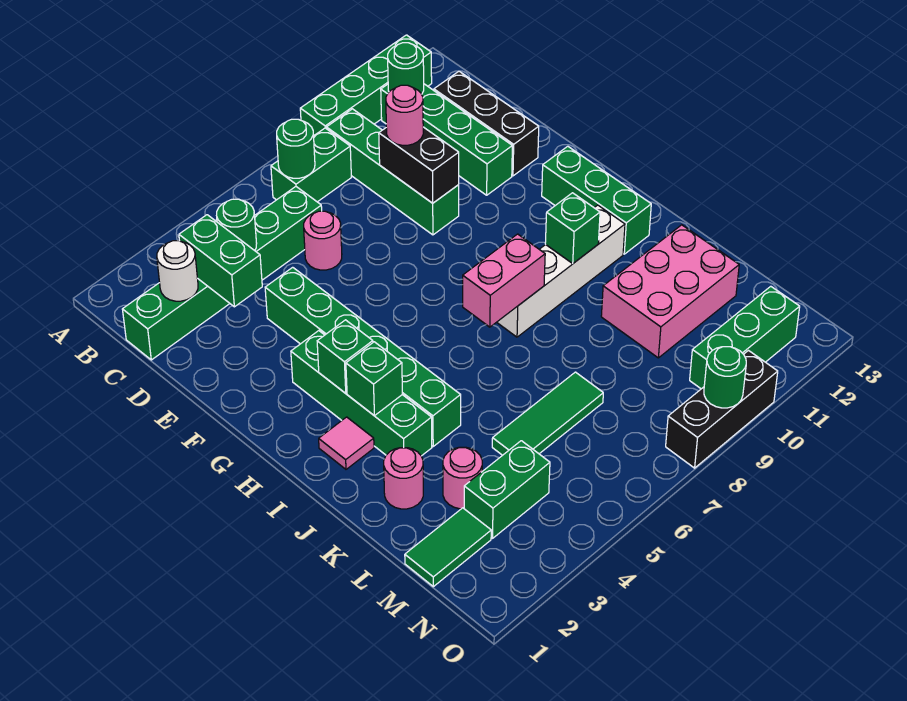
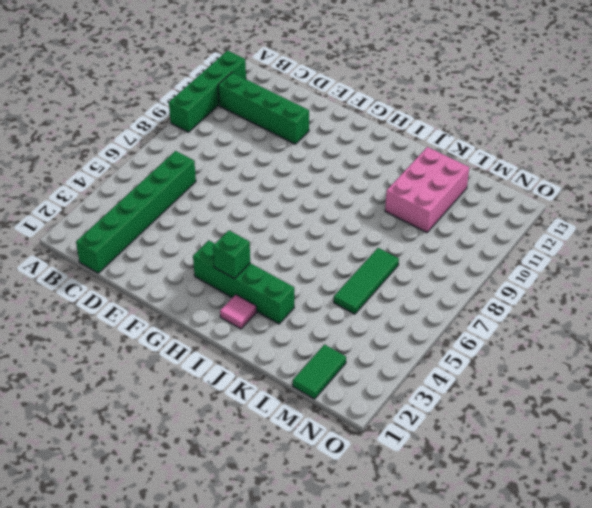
none -> green brick B7:B8 level 1
none -> green brick B9:E9 level 1
none -> black brick C12:E12 level 1
none -> pink round brick D6 level 1

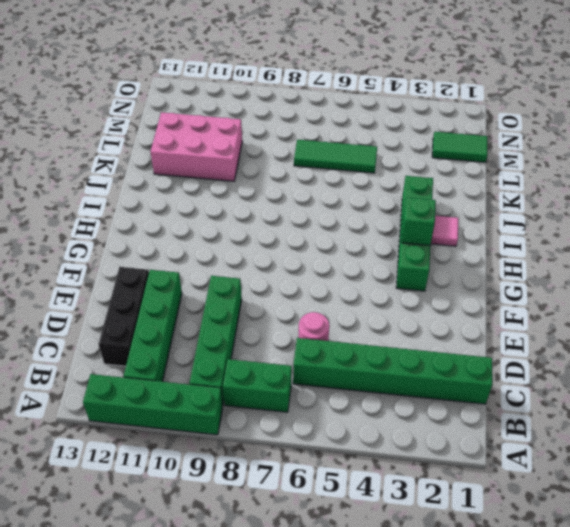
none -> green brick E4:J4 level 1
none -> green brick G12:I12 level 1
none -> white brick I8:I11 level 1
none -> pink round brick K2 level 1

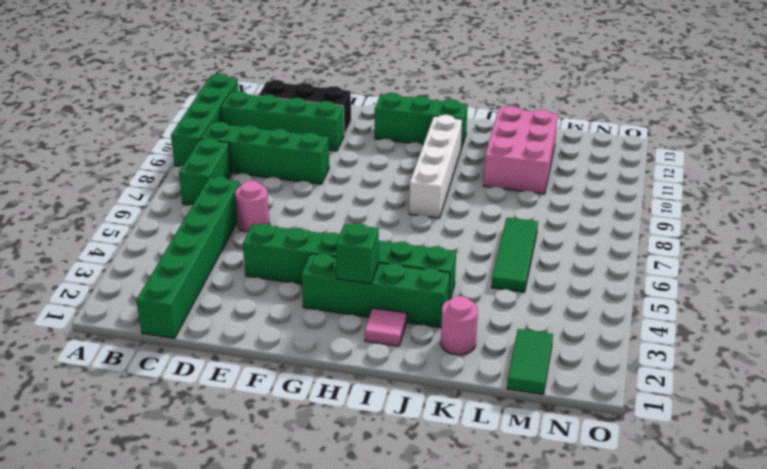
none -> pink round brick L3 level 1
none -> green brick M3:M4 level 1
none -> green brick N10:N12 level 1
none -> black brick O8:O10 level 1

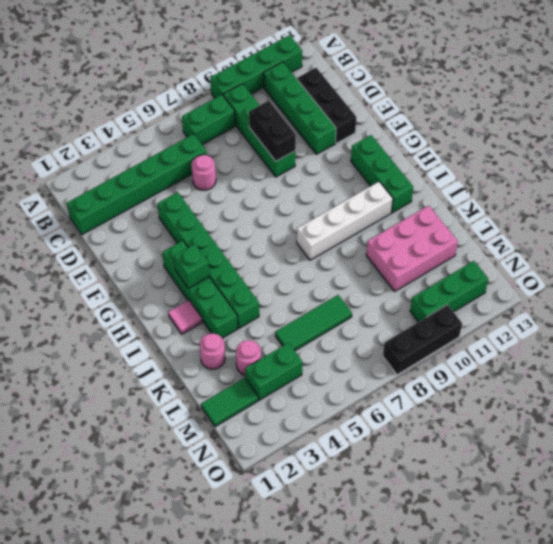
none -> green round brick B7 level 2
none -> green round brick B11 level 2
none -> white round brick C2 level 2
none -> green brick C3:D3 level 2

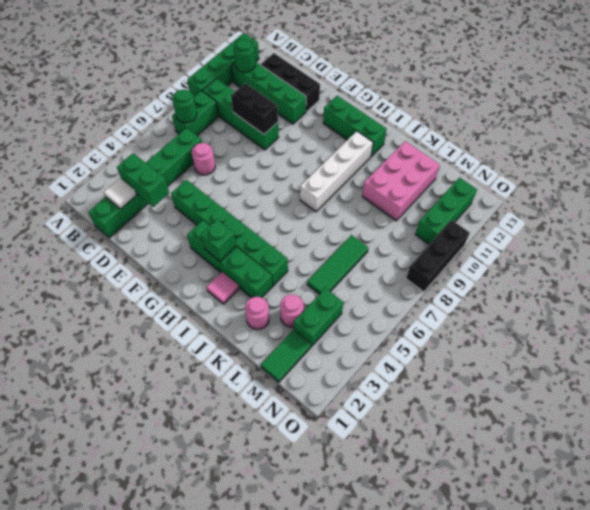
white tile C2 level 2 -> white round brick C2 level 2
none -> green round brick C4 level 2
none -> green brick I3 level 2
none -> pink brick I7:I8 level 2
none -> green brick I10 level 2

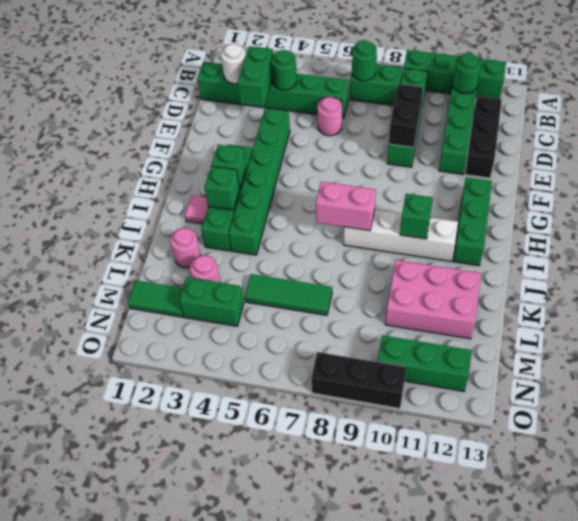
none -> green round brick O9 level 2
none -> pink round brick D9 level 3

